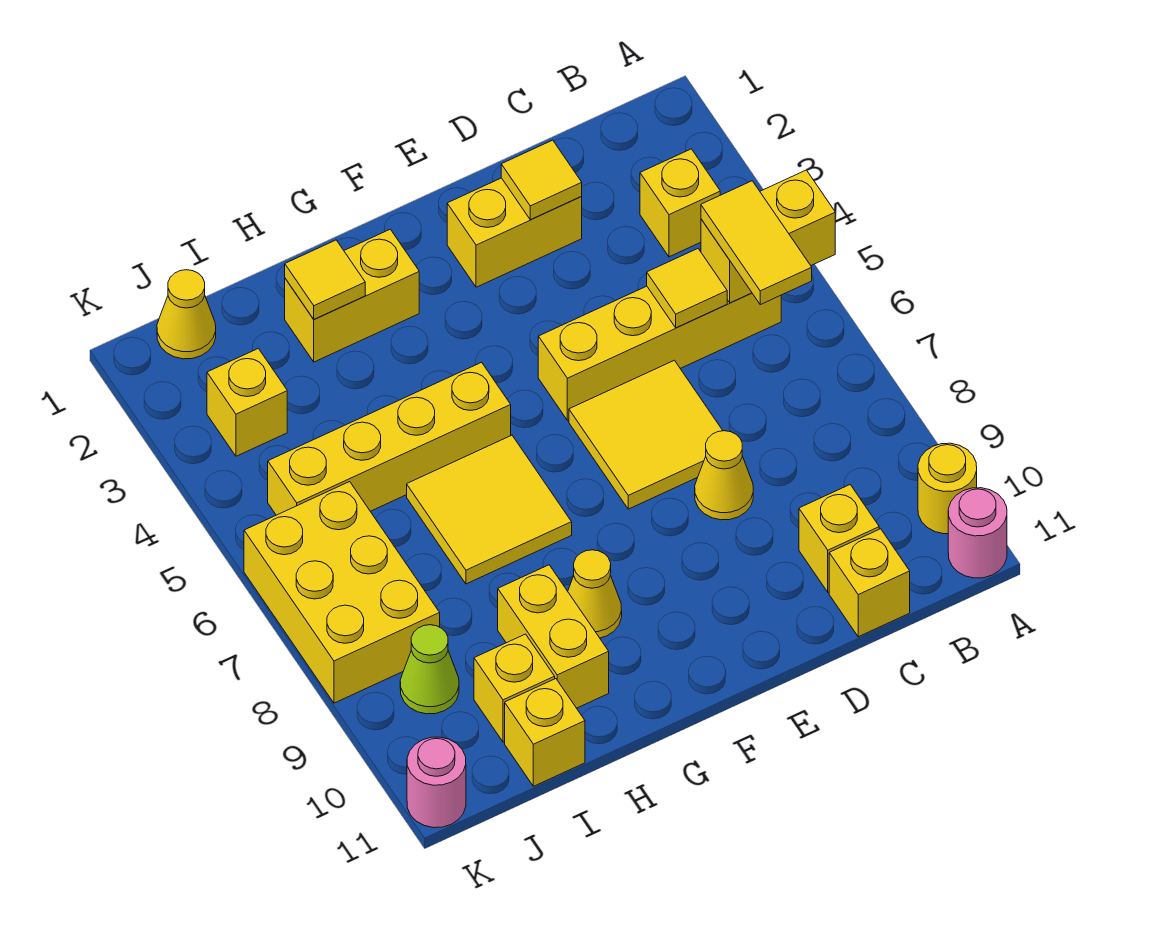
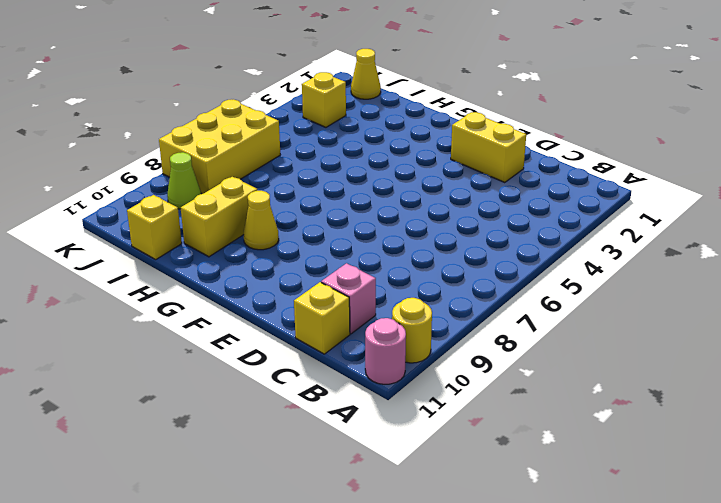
pink brick C10 level 1 -> yellow brick C10 level 1
none -> yellow brick B3 level 1
none -> yellow brick B5:E5 level 1
none -> yellow tile D6:E7 level 1

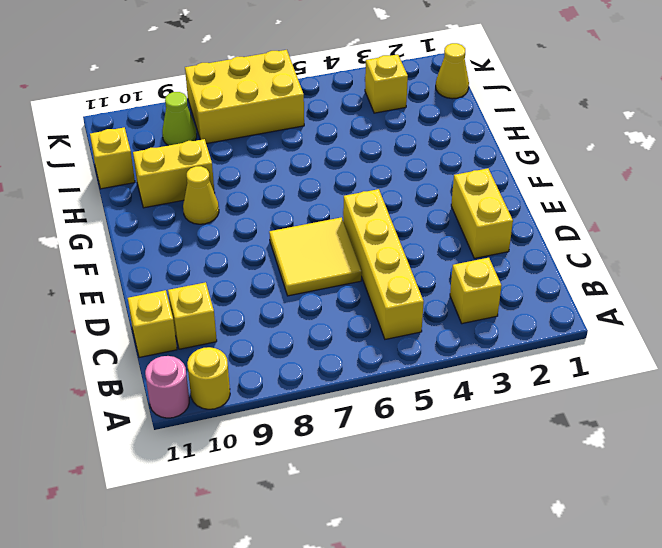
none -> yellow cone D8 level 1
none -> yellow brick G2:H2 level 1
none -> yellow brick G5:J5 level 1

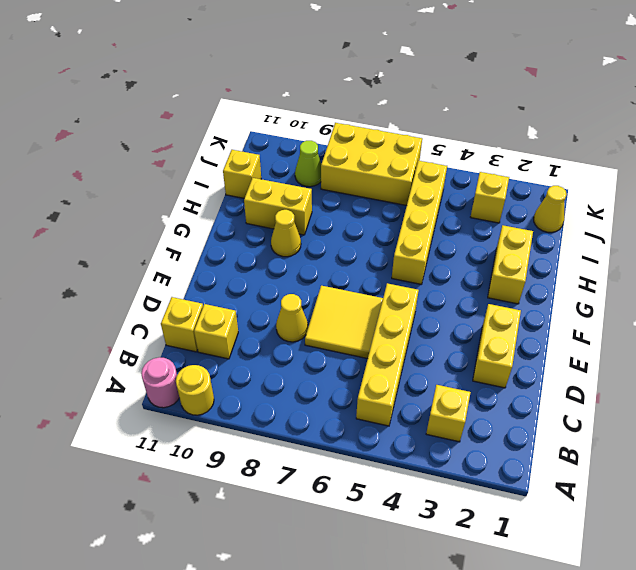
none -> yellow tile G6:H7 level 1
none -> yellow brick I10 level 1
none -> pink round brick K11 level 1

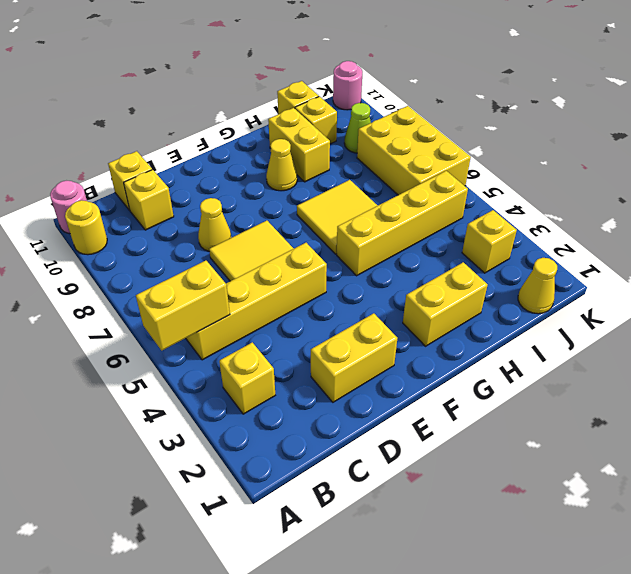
none -> yellow tile C5 level 2
none -> yellow tile D2 level 2
none -> yellow tile H2 level 2

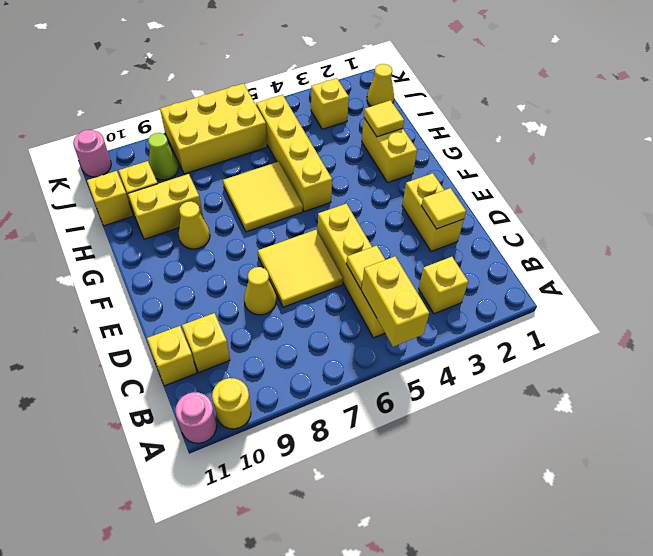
none -> yellow tile B5:B6 level 3

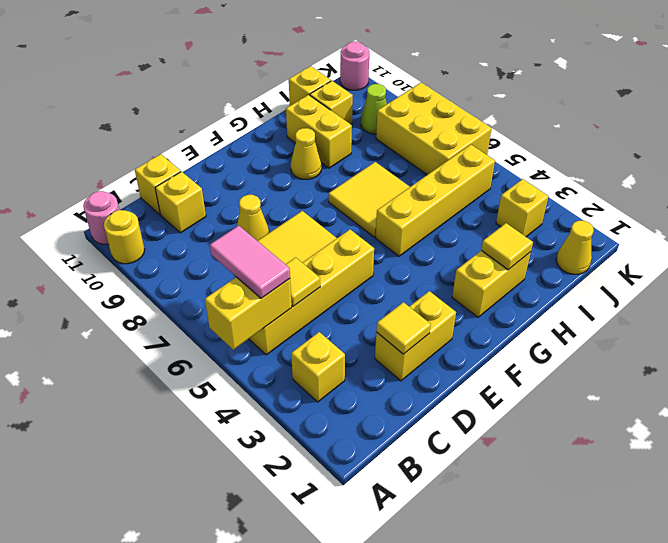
pink tile B5:B6 level 3 -> yellow tile B5:B6 level 3

